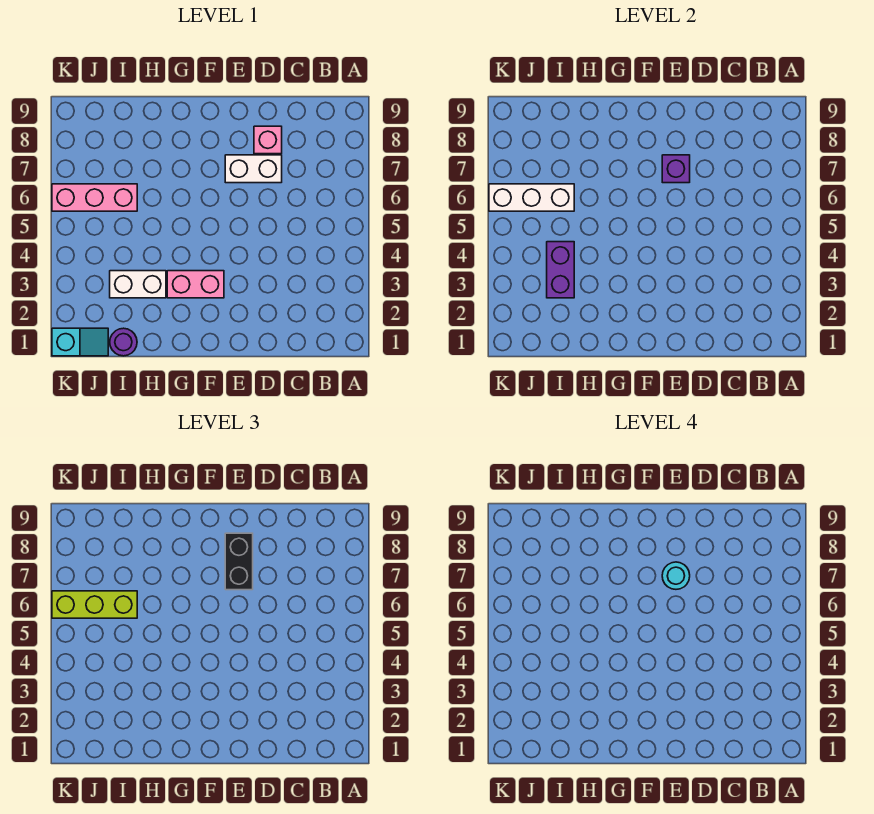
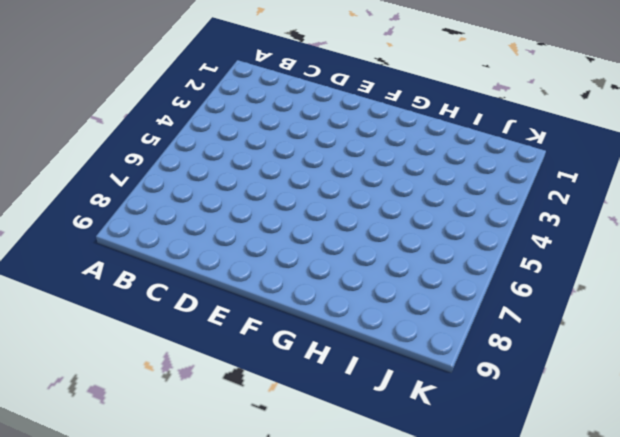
none -> white brick D7:E7 level 1
none -> pink brick D8 level 1
none -> pink brick F3:G3 level 1

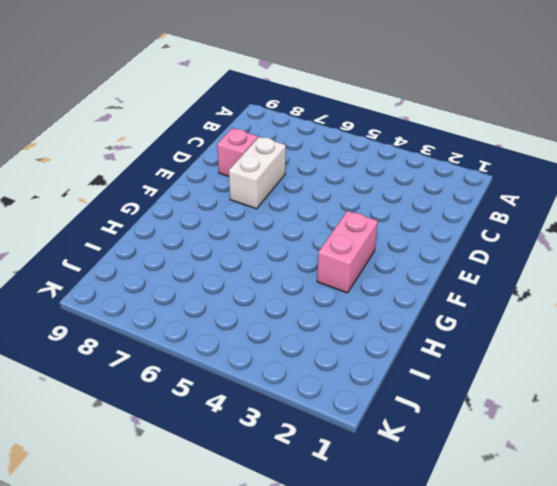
none -> white brick H3:I3 level 1
none -> purple round brick I1 level 1
none -> pink brick I6:K6 level 1

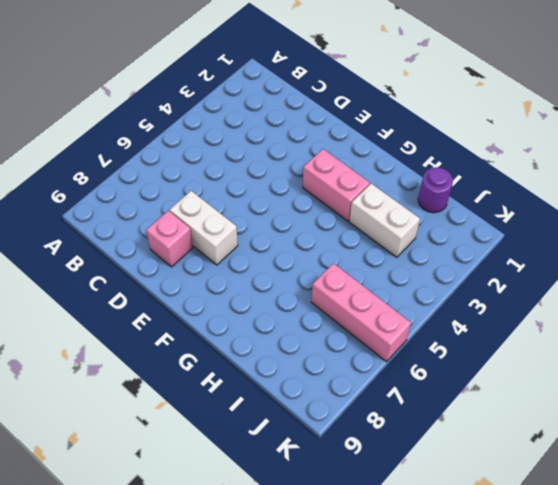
none -> cyan slope J1:K1 level 1 top K
none -> purple brick E7 level 2
none -> purple brick I3:I4 level 2

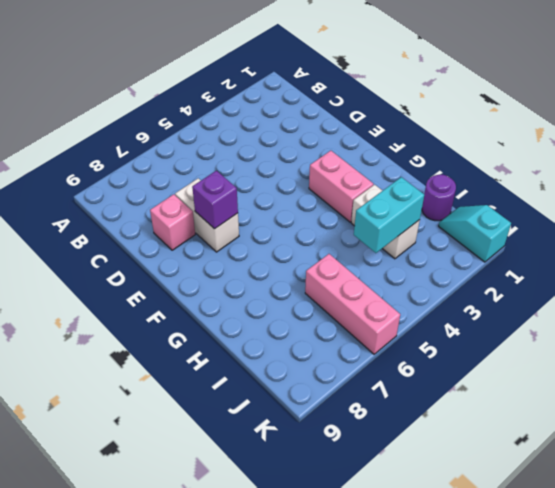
cyan brick I3:I4 level 2 -> purple brick I3:I4 level 2
none -> white brick I6:K6 level 2
none -> black brick E7:E8 level 3
none -> lime brick I6:K6 level 3

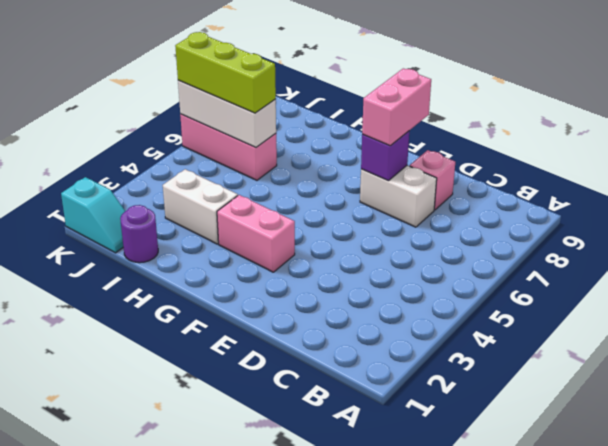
pink brick E7:E8 level 3 -> black brick E7:E8 level 3
none -> purple brick I3:I4 level 2
none -> cyan round brick E7 level 4

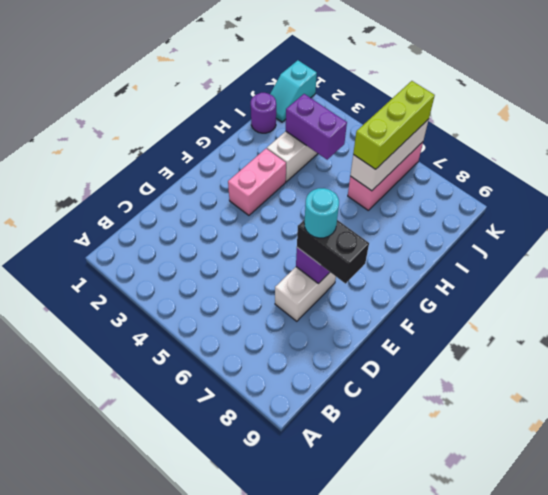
none -> pink brick D8 level 1

